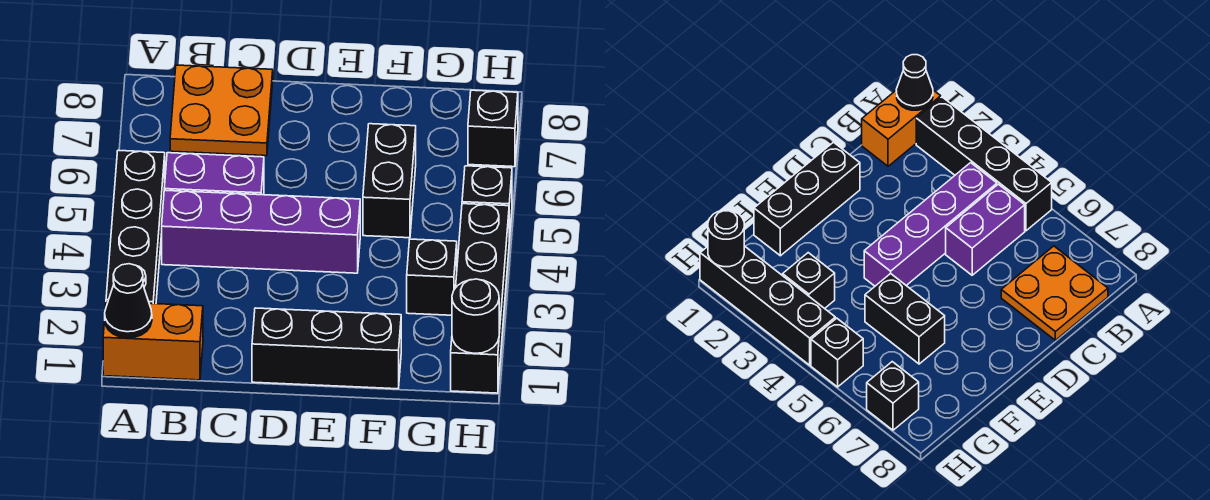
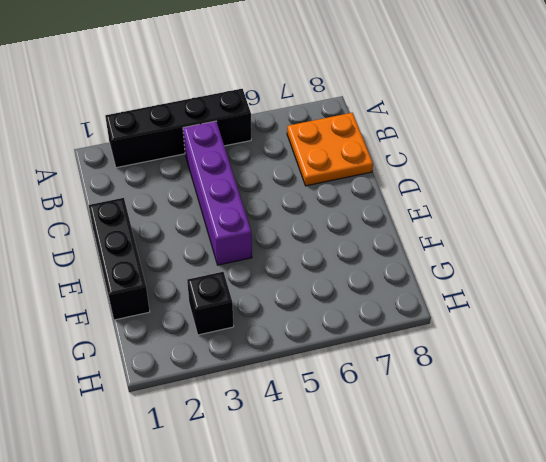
none -> orange brick A1:B1 level 1
none -> purple brick B5:C5 level 1
none -> black brick F5:F6 level 1

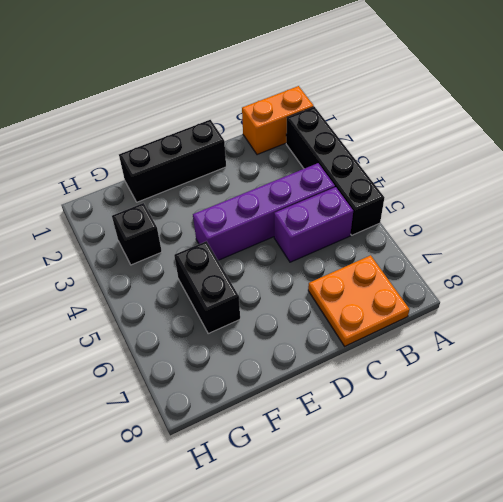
none -> black brick H1:H4 level 1
none -> black brick H5 level 1
none -> black brick H7 level 1

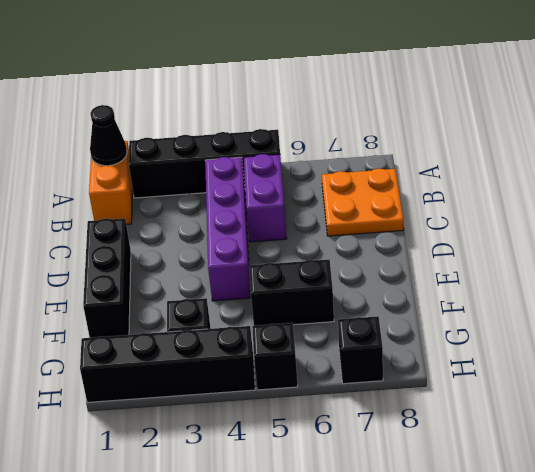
none -> black round brick H1 level 2

